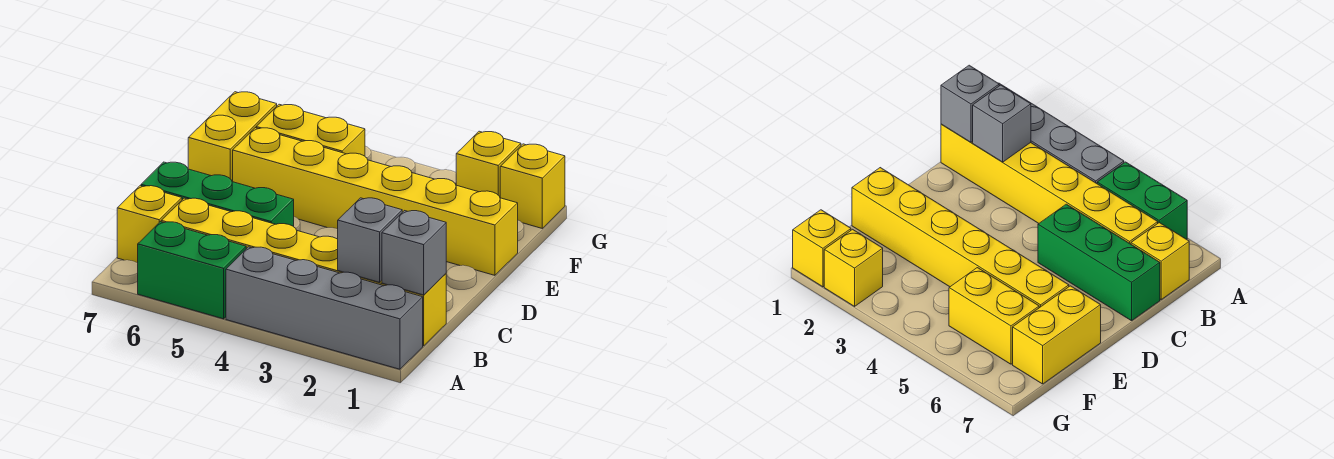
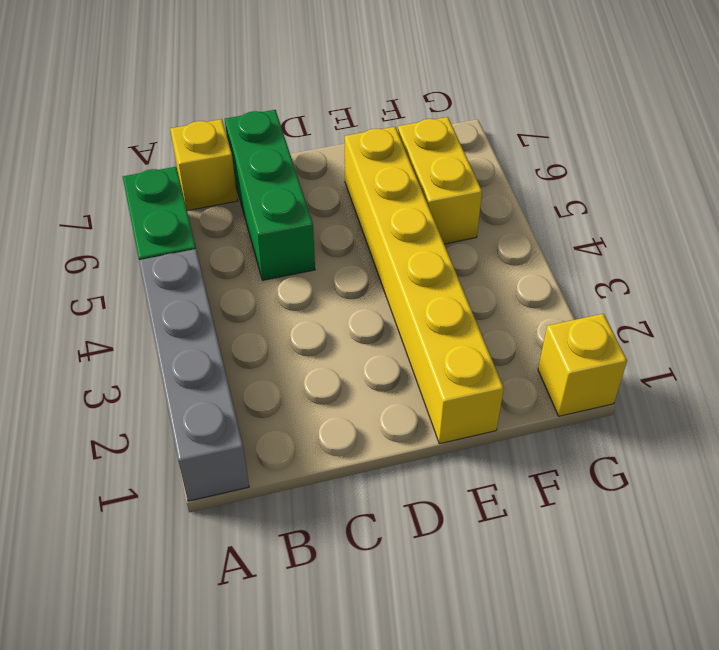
none -> yellow brick B1:B6 level 1
none -> yellow brick E7:F7 level 1
none -> yellow brick G2 level 1

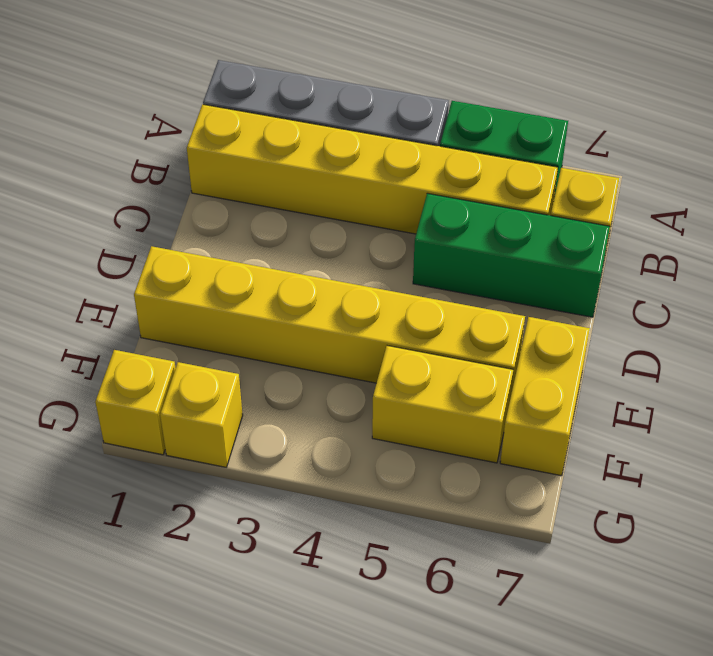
none -> grey brick B1 level 2
none -> grey brick B2 level 2

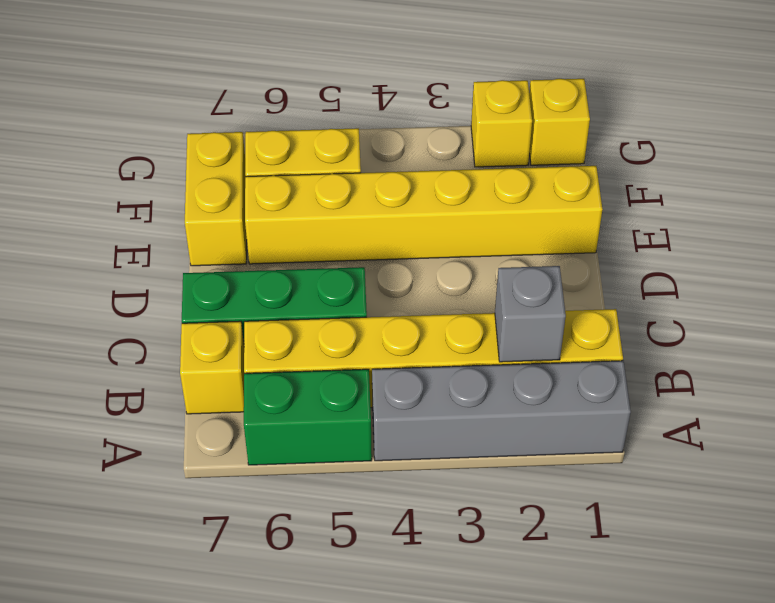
none -> grey brick B1 level 2

